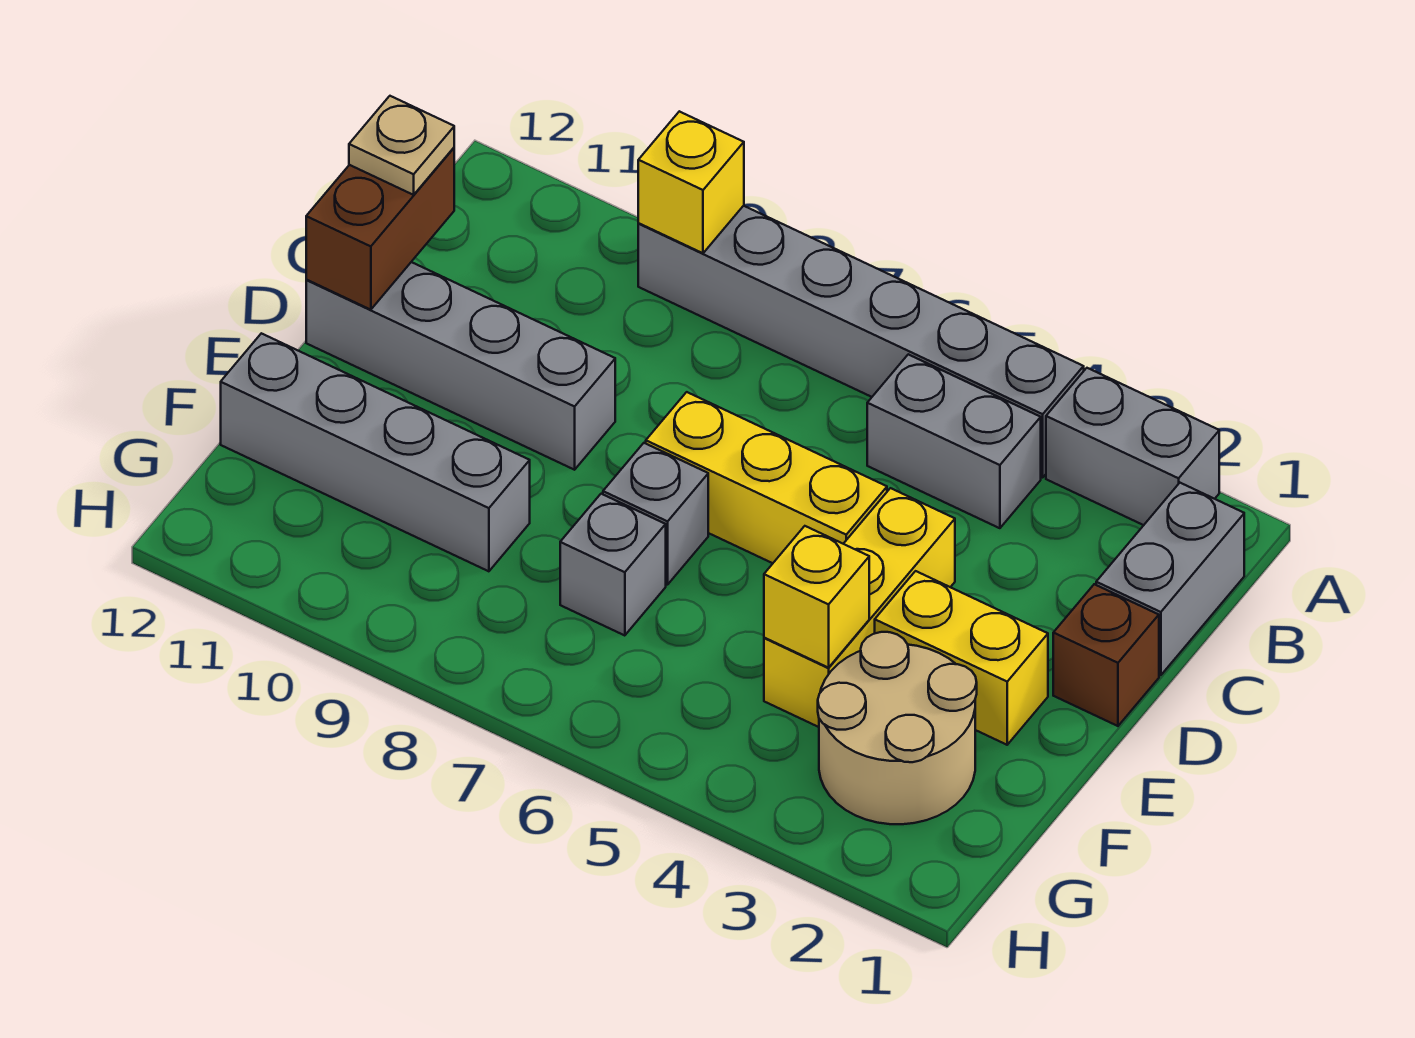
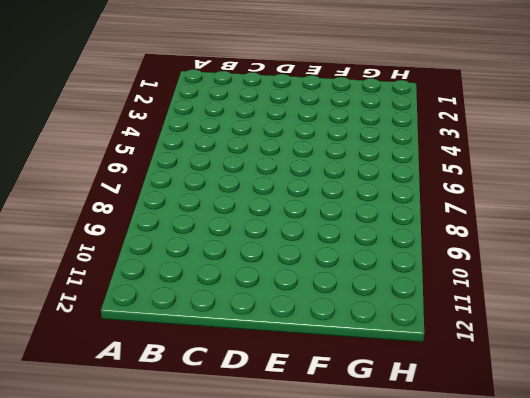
none -> grey brick A2:A3 level 1
none -> grey brick A4:A9 level 1
none -> grey brick B1:C1 level 1

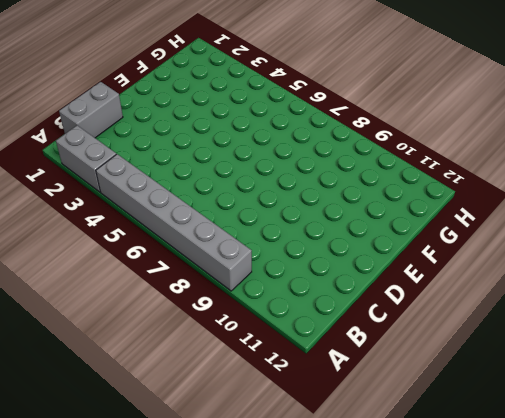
none -> grey brick B4:B5 level 1
none -> brown brick D1 level 1
none -> yellow brick D4:F4 level 1

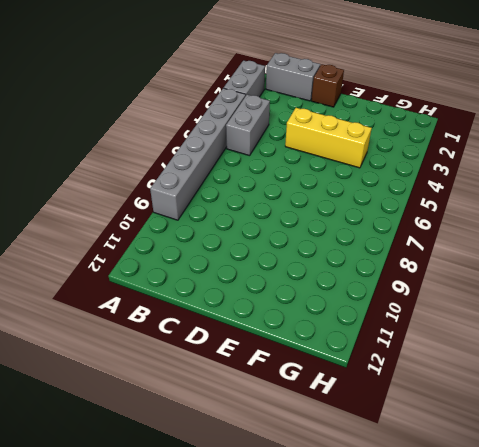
none -> yellow brick D5:D7 level 1
none -> grey brick D9:D12 level 1
none -> yellow brick E2:E3 level 1

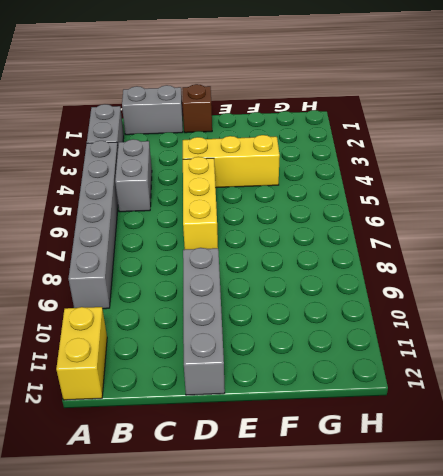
yellow brick A11:A12 level 1 -> yellow brick E2:E3 level 1
none -> grey brick E7 level 1
none -> tan round brick F2:G3 level 1
none -> grey brick F7 level 1

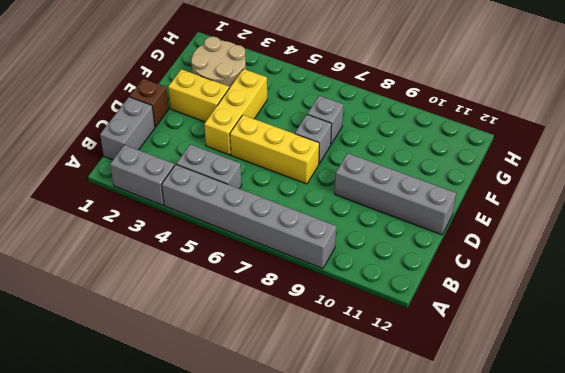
none -> grey brick F9:F12 level 1
none -> yellow brick A9 level 2
none -> brown brick C12:D12 level 2

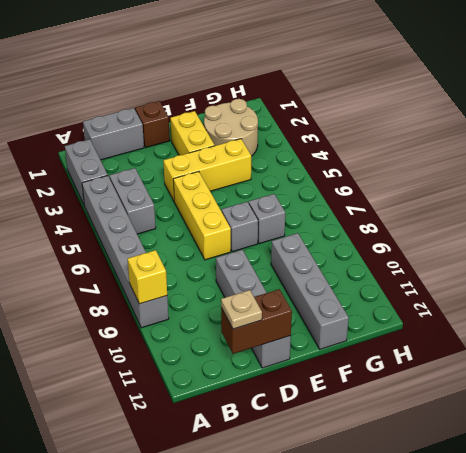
none -> yellow brick F4 level 2

